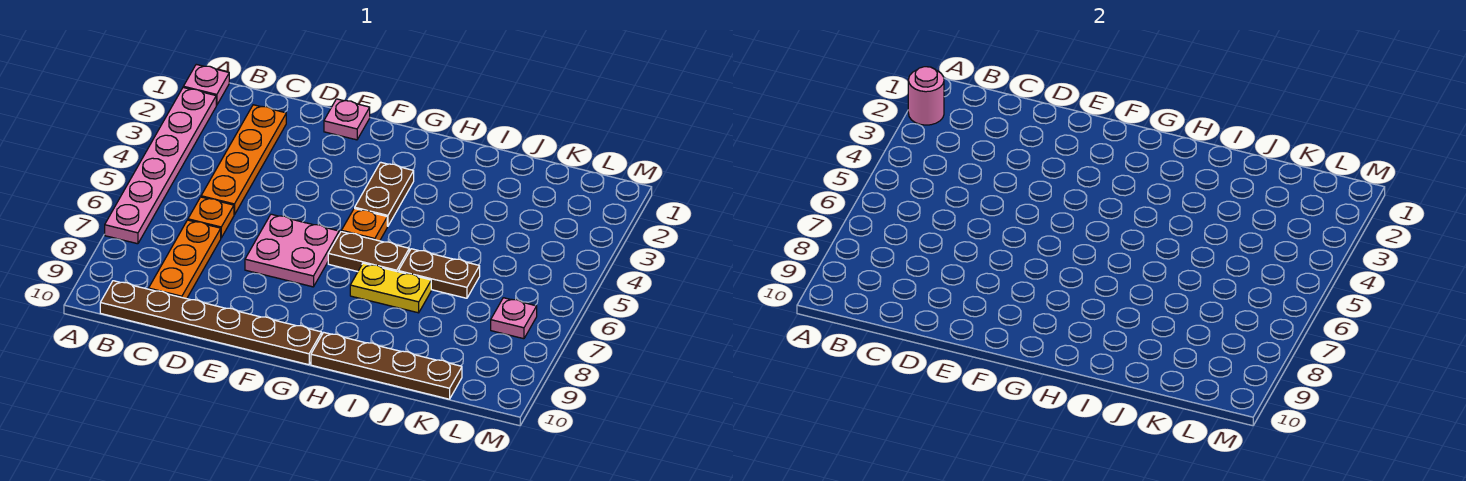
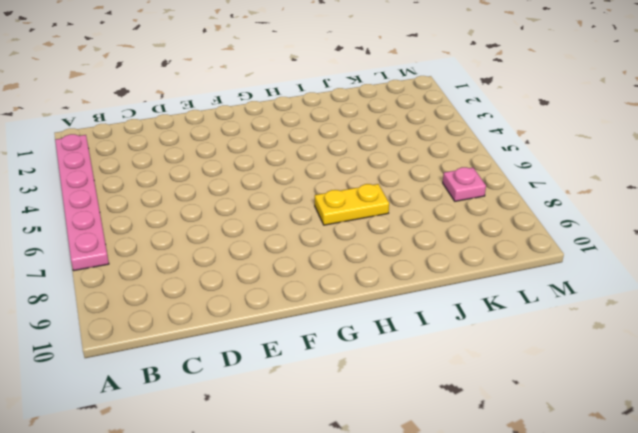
none -> pink plate A1 level 1
none -> brown plate B10:G10 level 1
none -> orange plate C2:C5 level 1

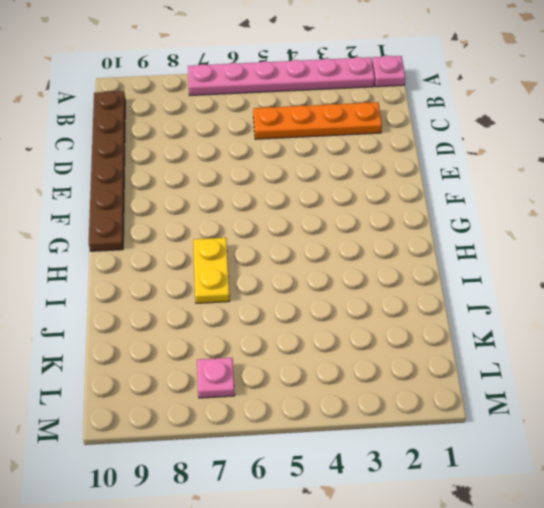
none -> orange plate C6 level 1
none -> orange plate C7:C9 level 1
none -> pink plate E1 level 1

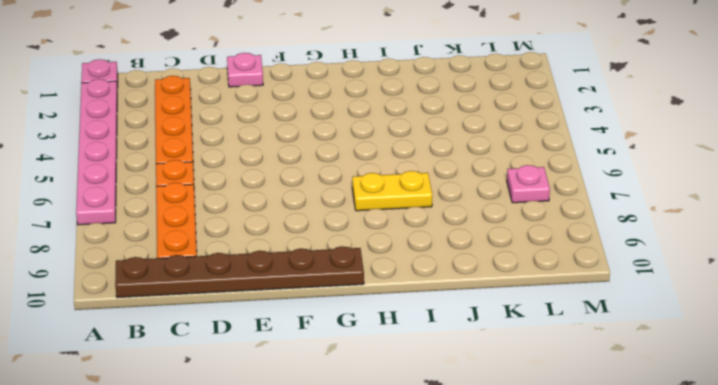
none -> pink plate E6:F7 level 1
none -> brown plate G3:G4 level 1
none -> orange plate G5 level 1

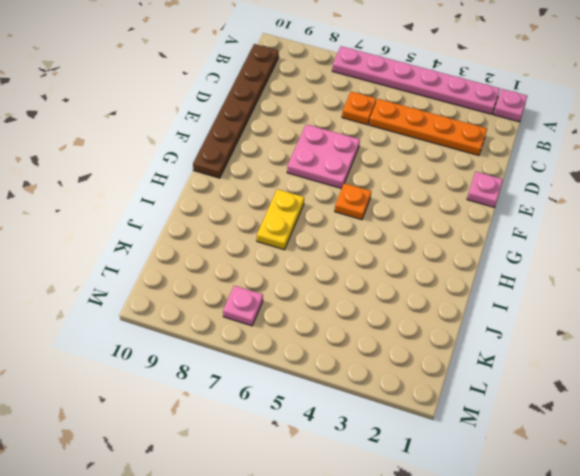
none -> orange plate C7:C9 level 1
none -> brown plate G3:G4 level 1
none -> brown plate G6:H6 level 1

